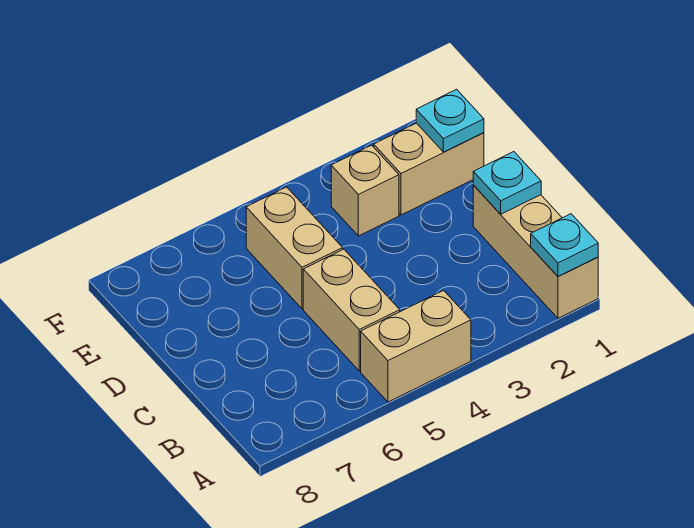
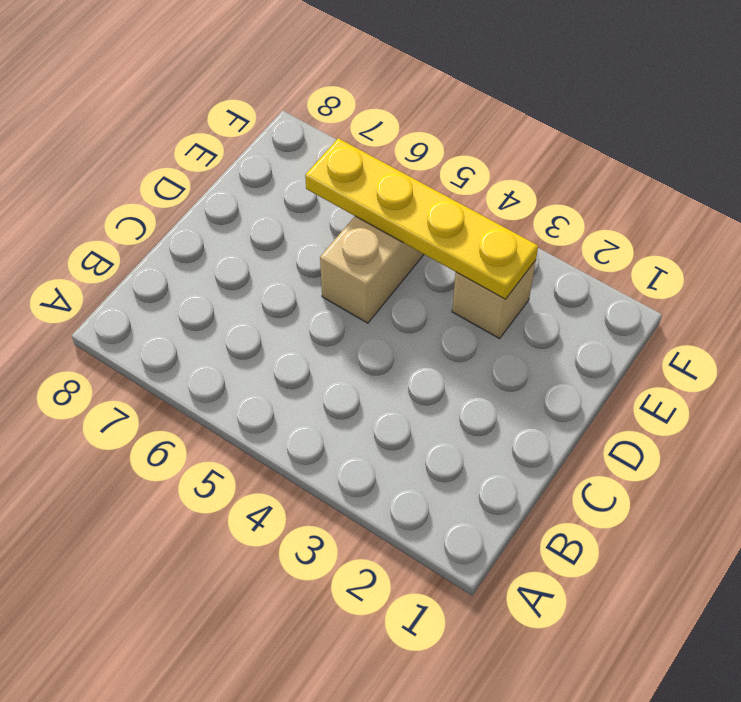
yellow plate E3:E6 level 2 -> none
none -> tan brick A1:C1 level 1
none -> tan brick A4:A5 level 1

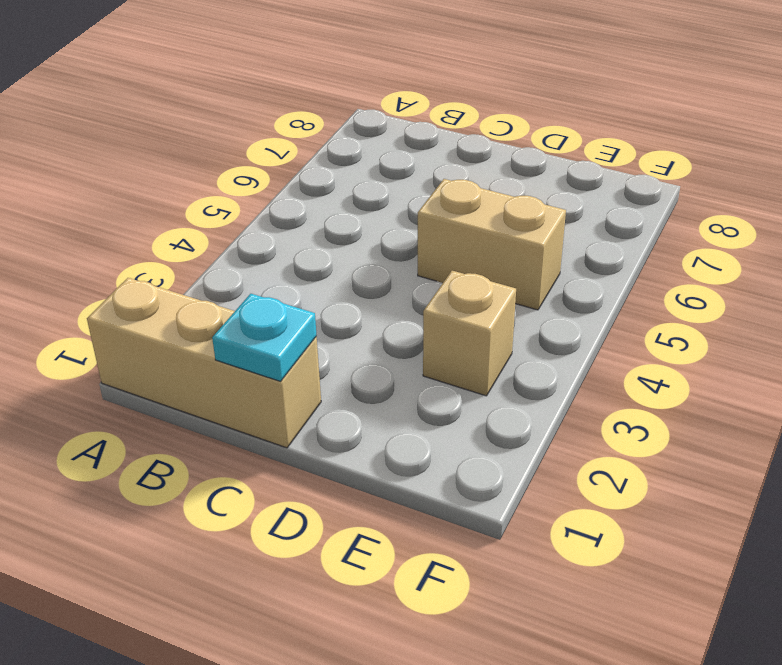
none -> tan brick A4:A5 level 1
none -> tan brick B5:C5 level 1

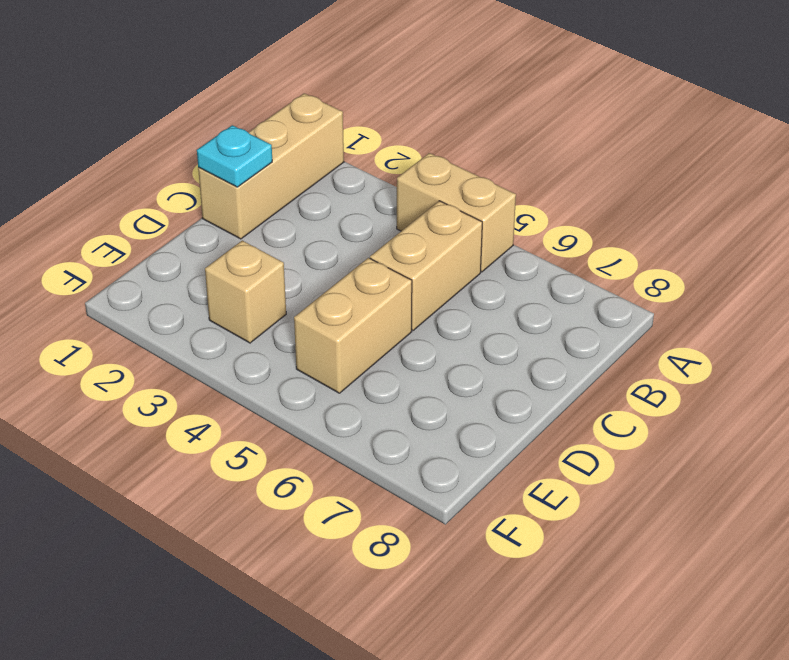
none -> tan brick E1:E2 level 1
none -> cyan plate A1 level 2

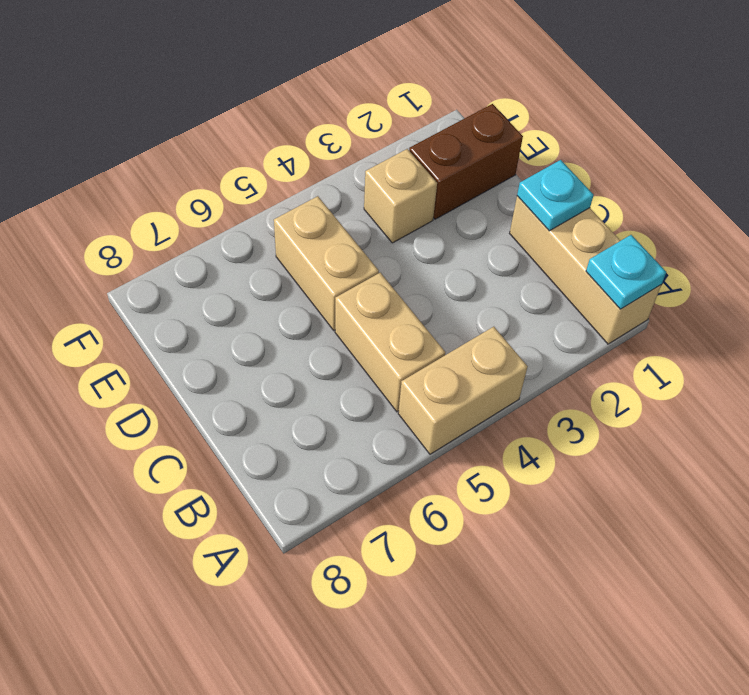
brown brick E1:E2 level 1 -> tan brick E1:E2 level 1
none -> cyan plate E1 level 2

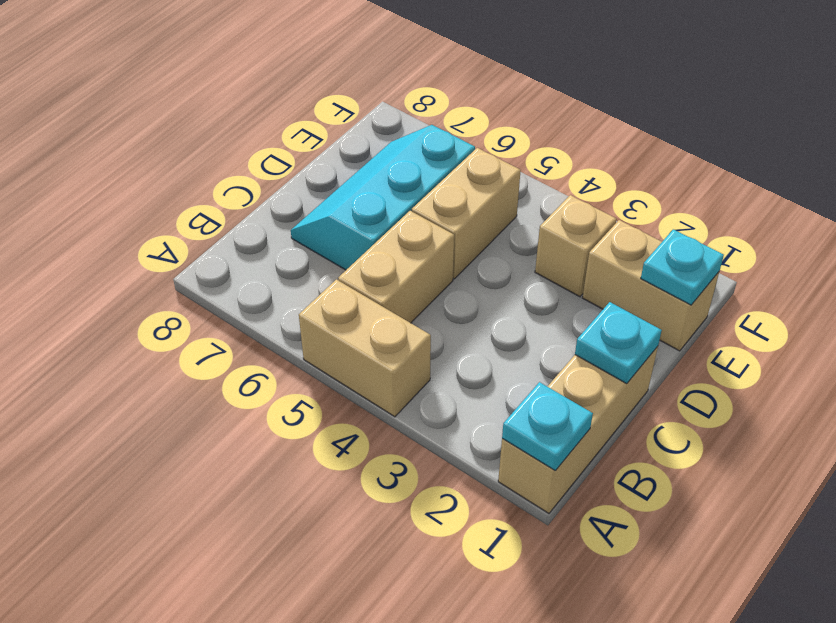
cyan slope C6:E7 level 1 top 6 -> none

